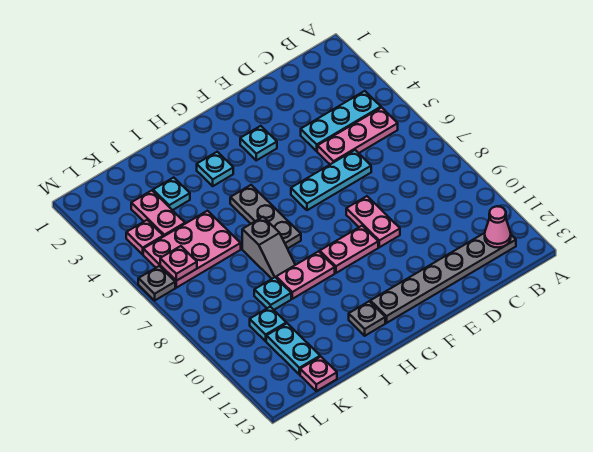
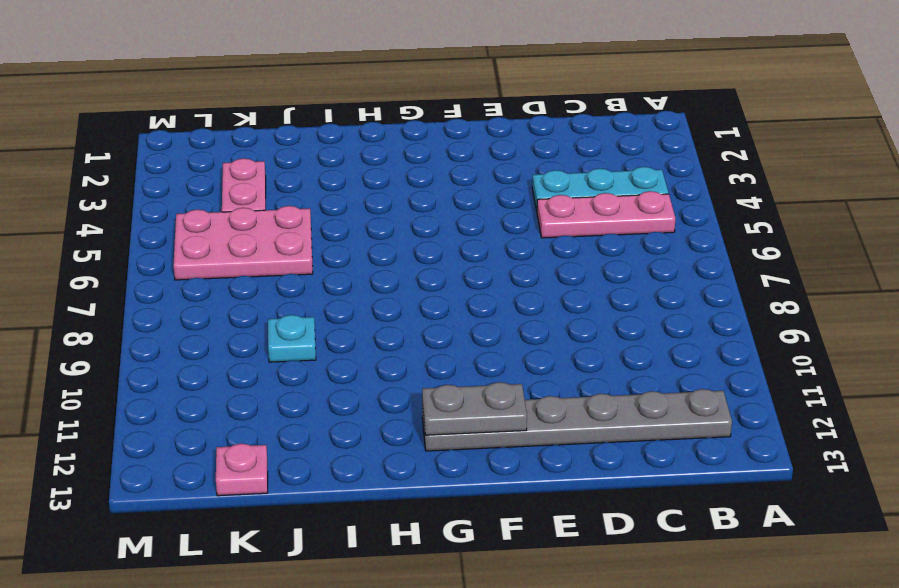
grey plate F12:G12 level 2 -> none
none -> cyan plate D6:F6 level 1
none -> pink plate E8:E9 level 1
none -> cyan plate F3 level 1

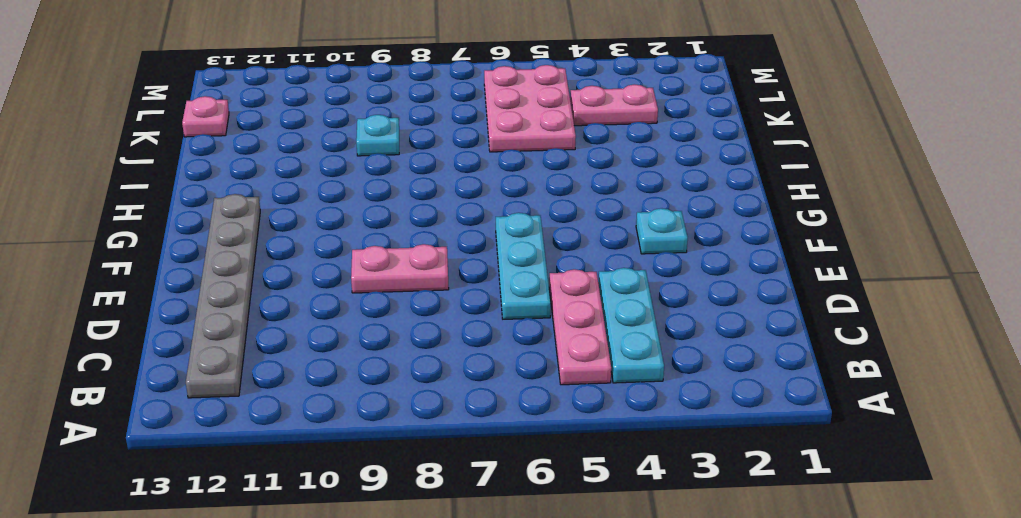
none -> pink plate F9:G9 level 1
none -> cyan plate H3 level 1
none -> grey plate H5:H7 level 1

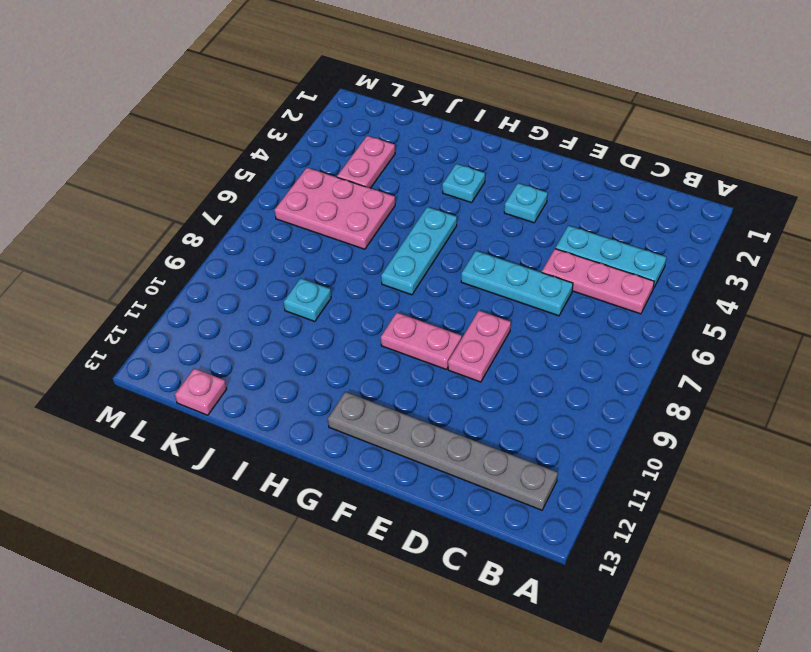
cyan plate H5:H7 level 1 -> grey plate H5:H7 level 1
none -> pink plate H9:I9 level 1
none -> grey plate H12 level 1
none -> grey slope I7:I8 level 1 top 7

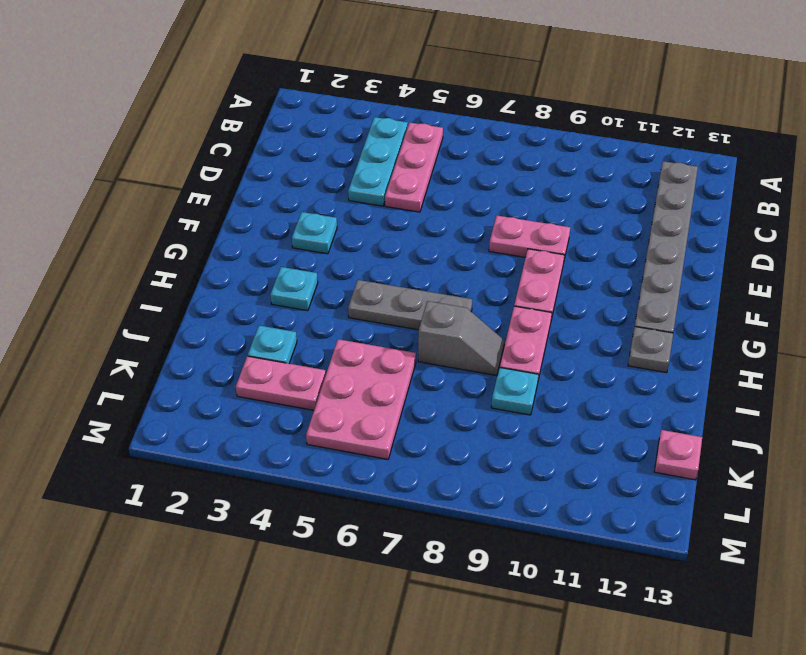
none -> cyan plate D6:F6 level 1
none -> cyan plate K10 level 1
none -> cyan plate K11:K12 level 1

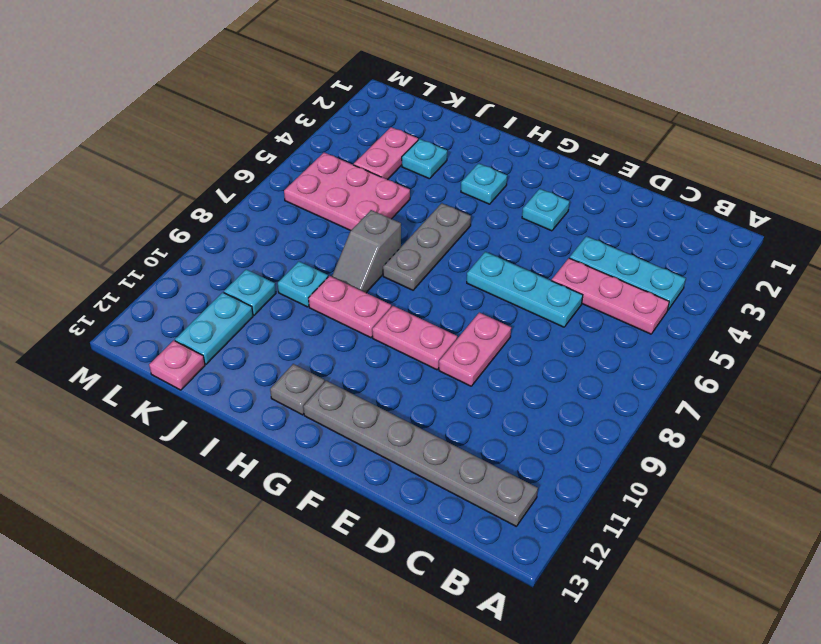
none -> pink plate L4 level 1
none -> grey plate M6 level 1
none -> pink cone B12 level 2

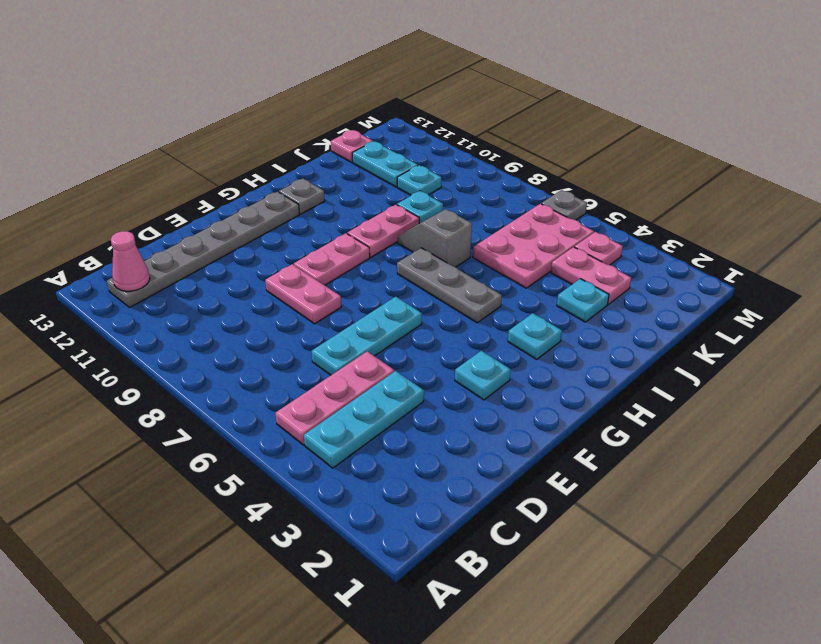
none -> pink plate L6 level 2

